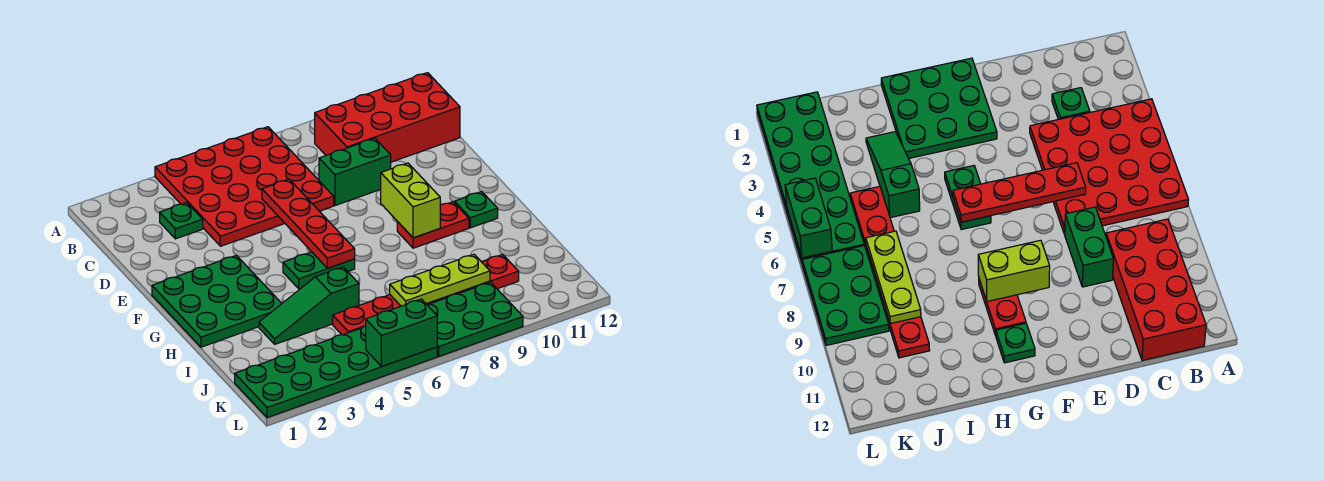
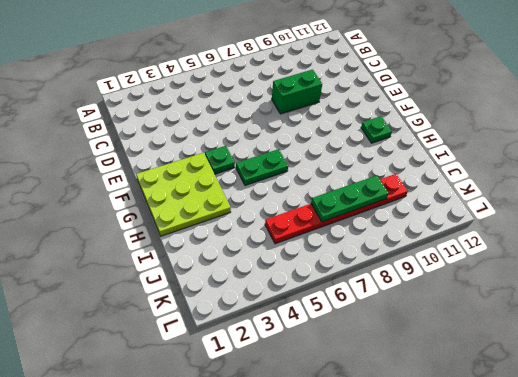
lime plate F1:H3 level 1 -> green plate F1:H3 level 1
green plate F4 level 1 -> green plate C3 level 1
green plate J7:J9 level 2 -> lime plate J7:J9 level 2
none -> red plate A4:D7 level 1
none -> red brick B9:C12 level 1
none -> red plate G9:G10 level 1

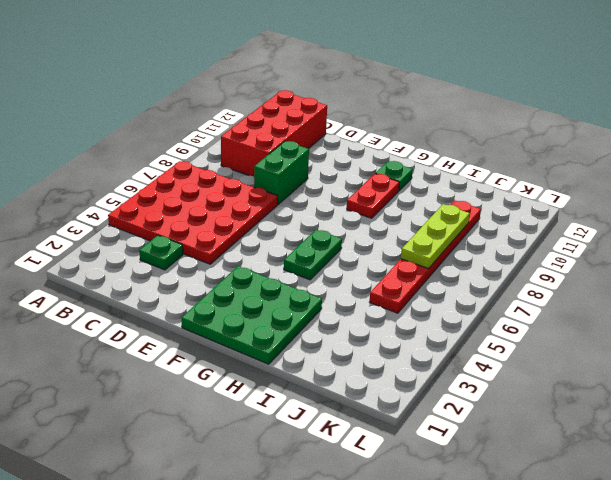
none -> green slope I3:I5 level 1 top 5
none -> green plate K1:L6 level 1
none -> green plate K7:L9 level 1

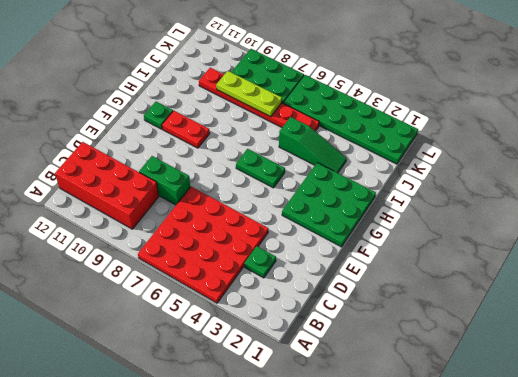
none -> red plate D6:G6 level 2
none -> lime brick F9:G9 level 2
none -> green brick L5:L6 level 2

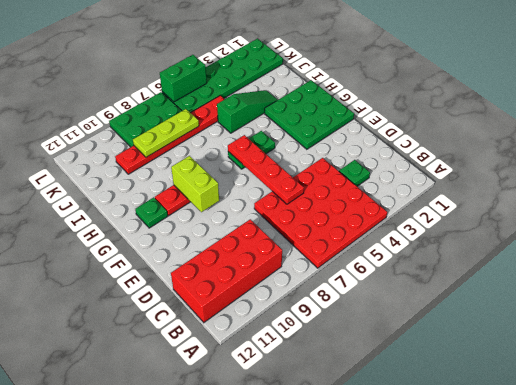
none -> green brick D8:D9 level 1

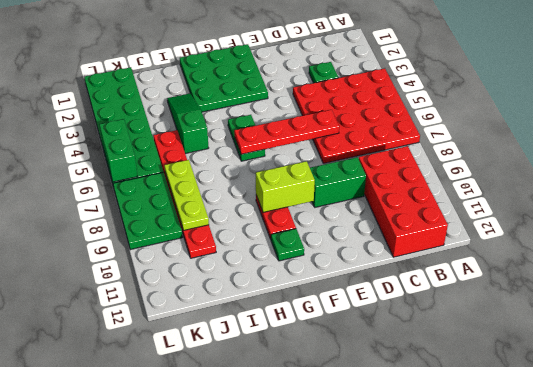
green brick D9:E9 level 1 -> green brick D8:D9 level 1

